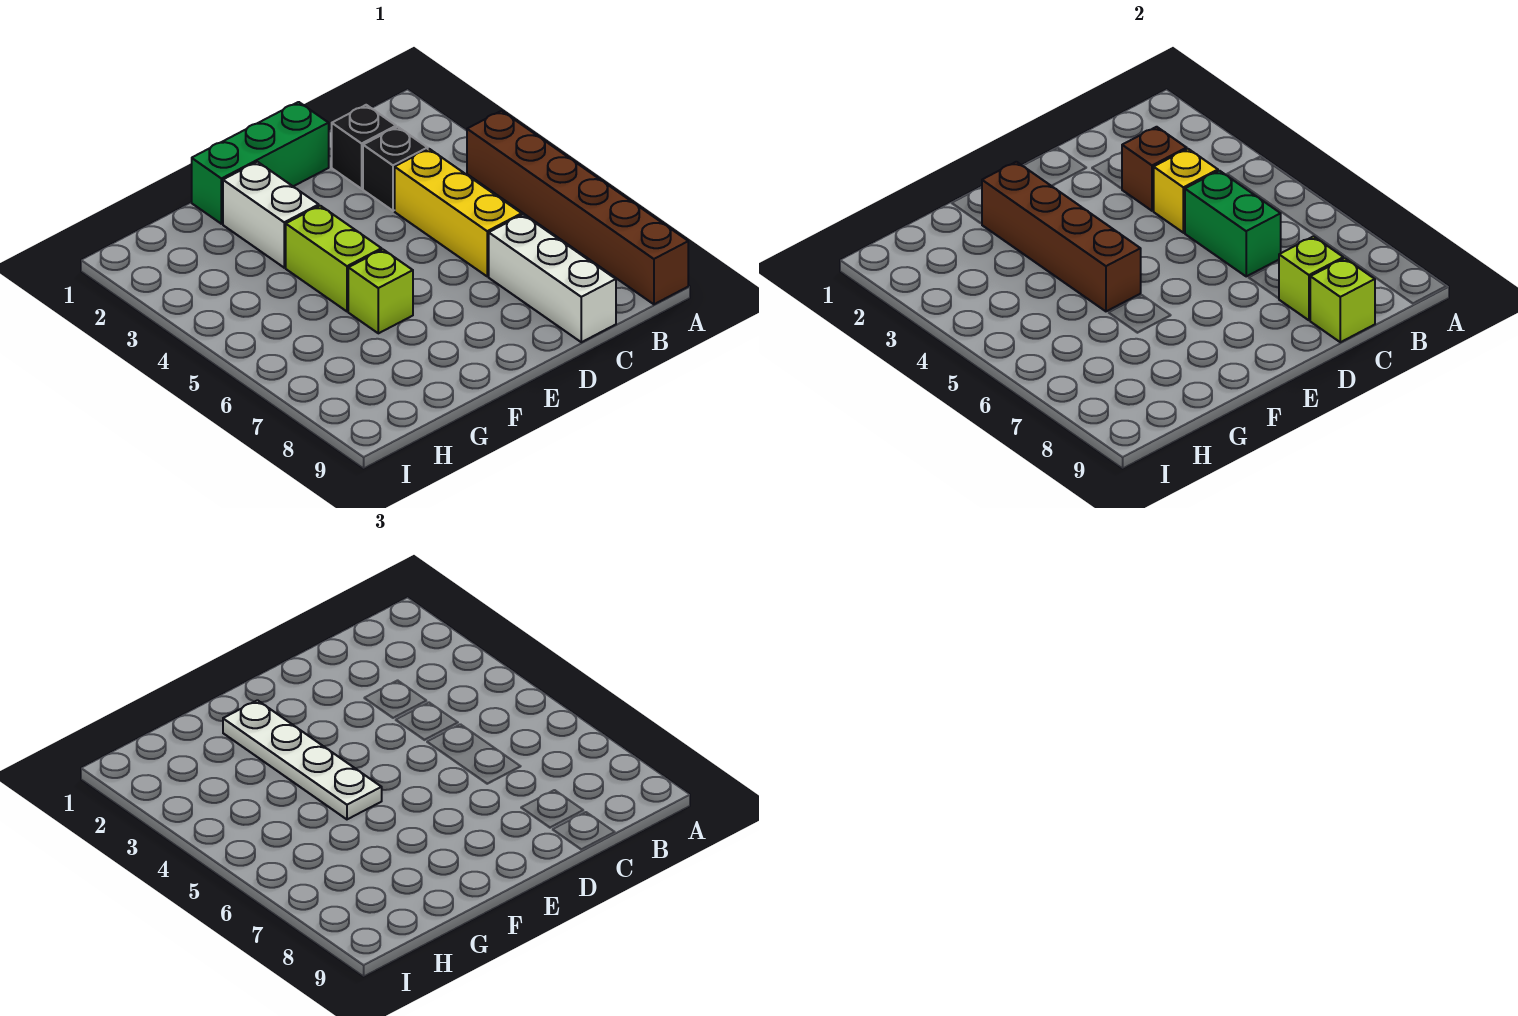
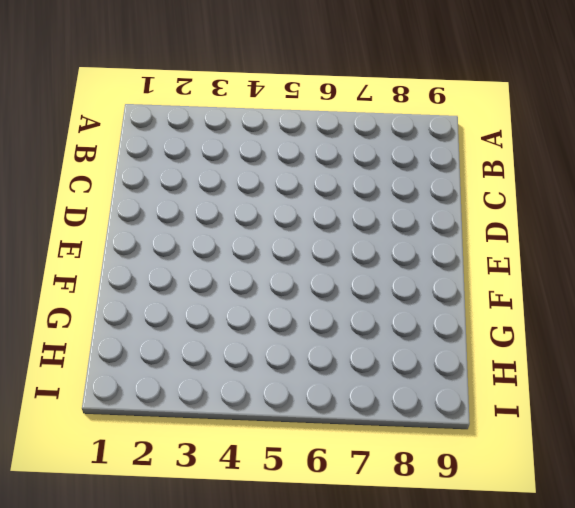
none -> brown brick A4:A9 level 1
none -> black brick C2 level 1
none -> black brick C3 level 1

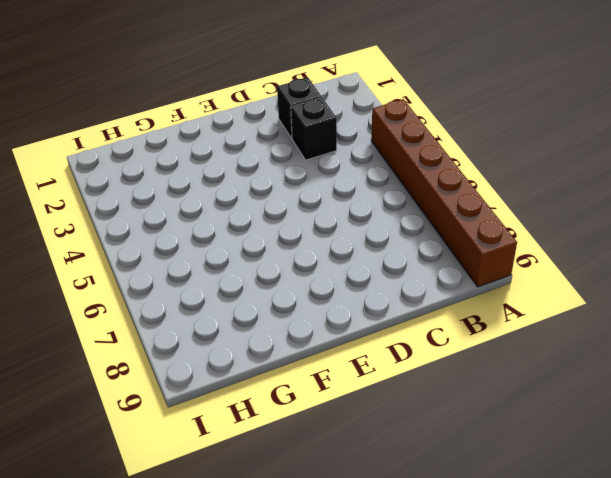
none -> yellow brick C4:C6 level 1
none -> white brick C7:C9 level 1
none -> green brick D1:F1 level 1

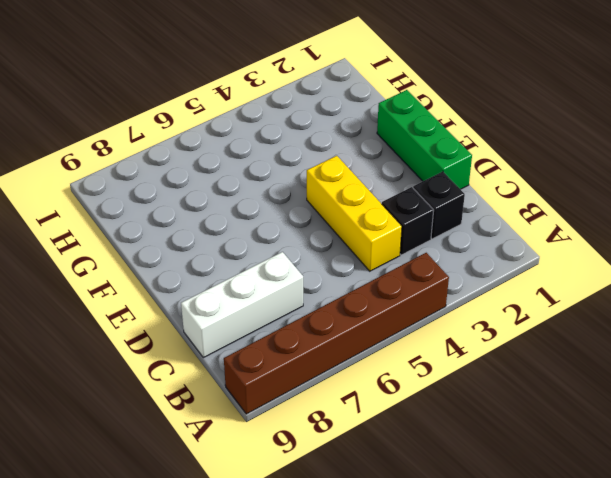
yellow brick C4:E4 level 1 -> yellow brick C4:C6 level 1
none -> white brick F2:F3 level 1
none -> lime brick F4:F5 level 1
none -> lime brick F6 level 1

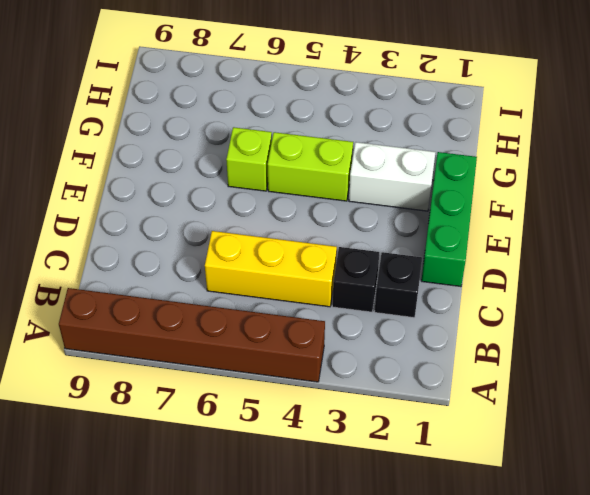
none -> white brick C7:C9 level 1
none -> brown brick C3 level 2
none -> yellow brick C4 level 2

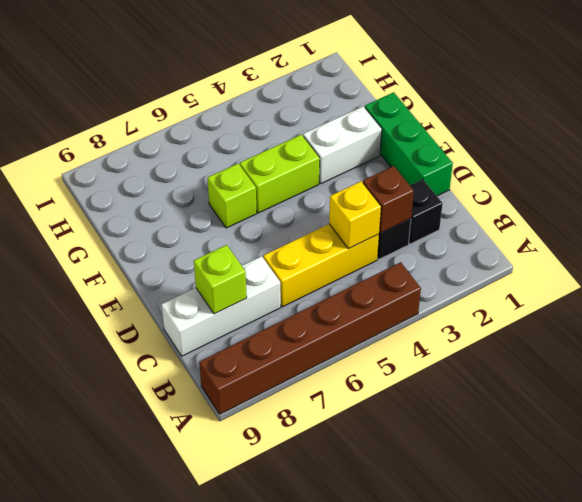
none -> green brick C5:C6 level 2
none -> lime brick C9 level 2
none -> brown brick F2:F5 level 2

